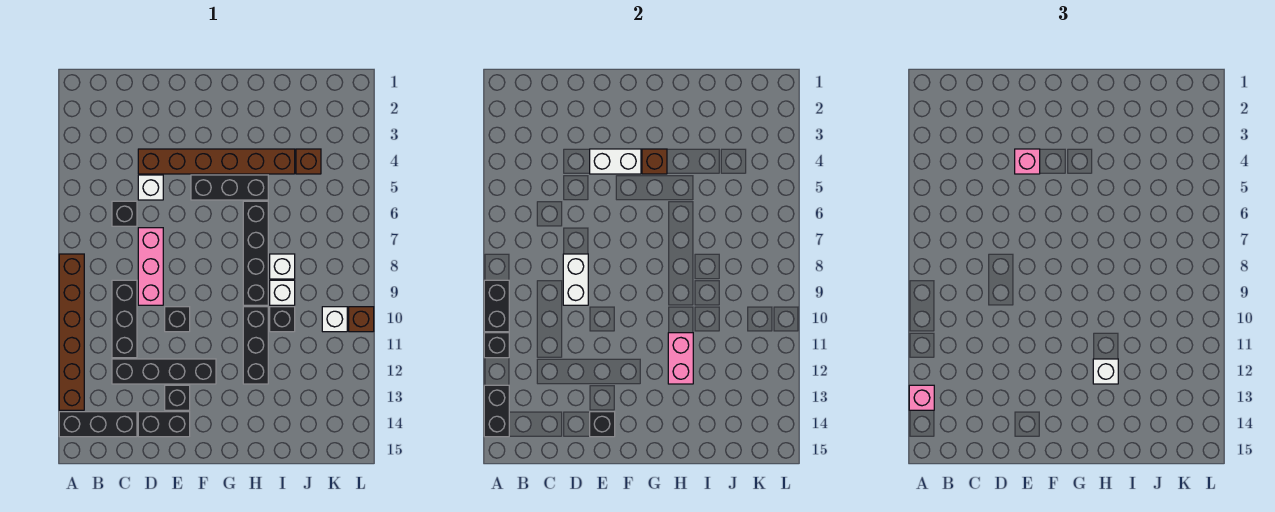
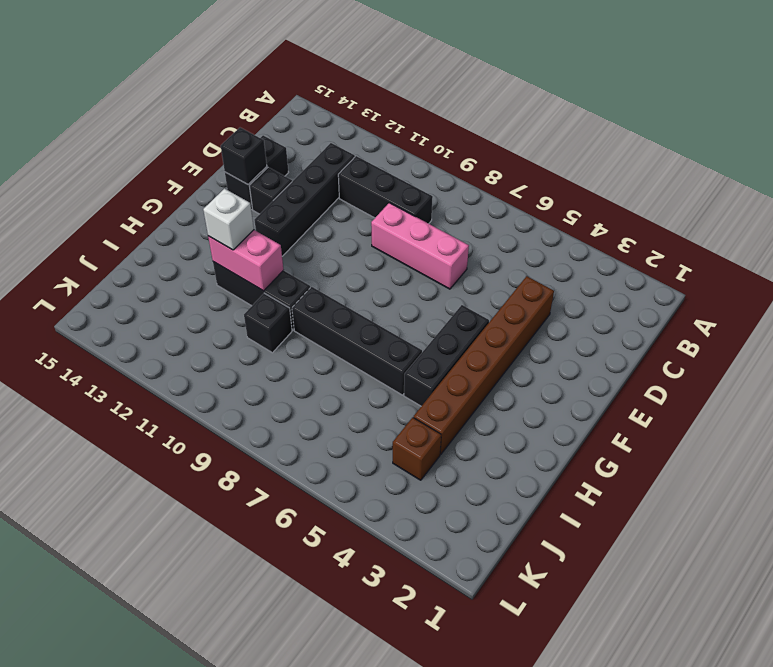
none -> brown brick A8:A13 level 1
none -> black brick A14:C14 level 1
none -> black brick C6 level 1
none -> white brick D5 level 1

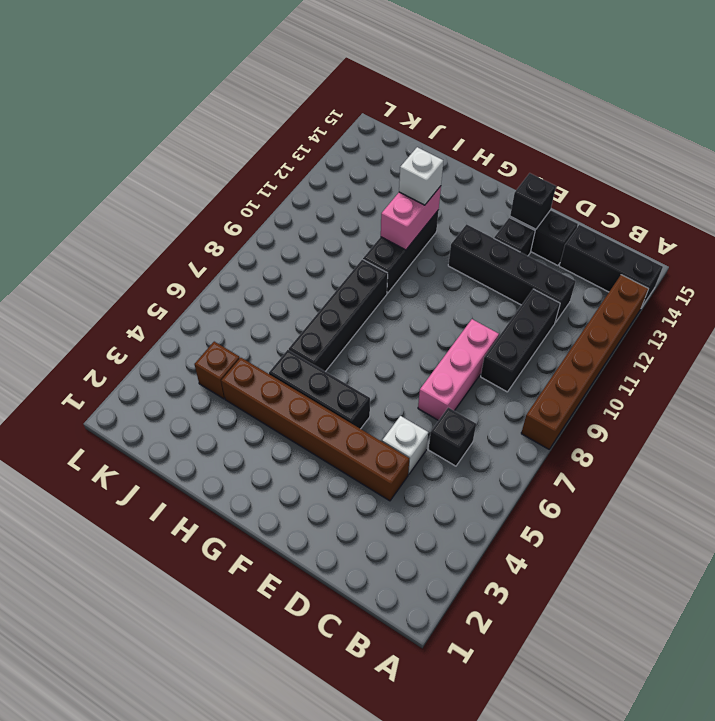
none -> black brick E10 level 1
none -> white brick I8 level 1
none -> white brick I9 level 1
none -> black brick I10 level 1

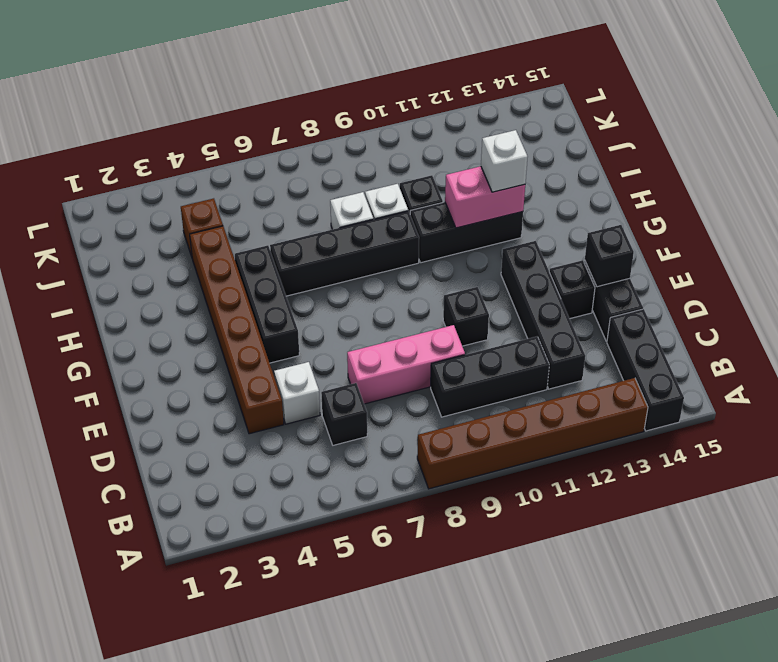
none -> white brick K10 level 1
none -> brown brick L10 level 1
none -> black brick A9:A10 level 2
none -> black brick A11 level 2

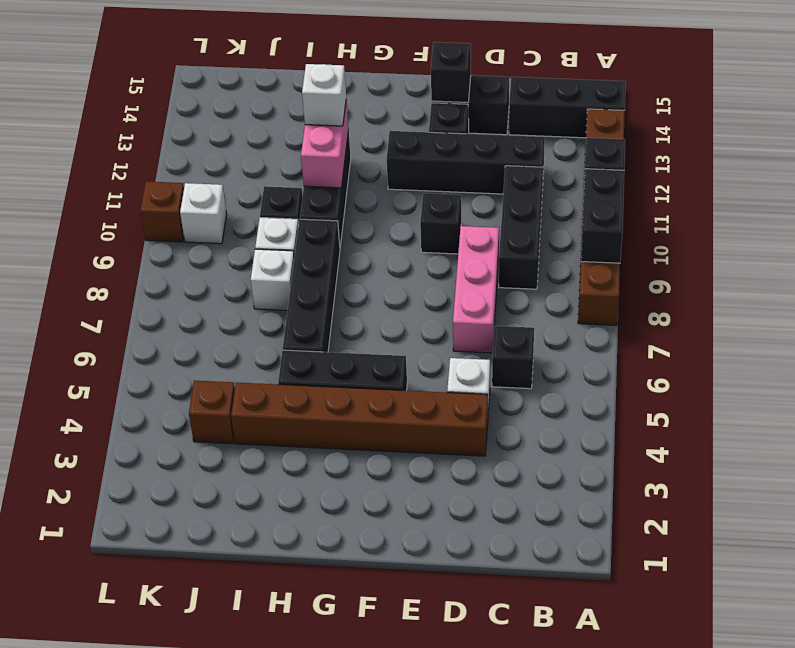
none -> black brick A13:A14 level 2
none -> white brick D8:D9 level 2
none -> white brick E4:F4 level 2
none -> brown brick G4 level 2

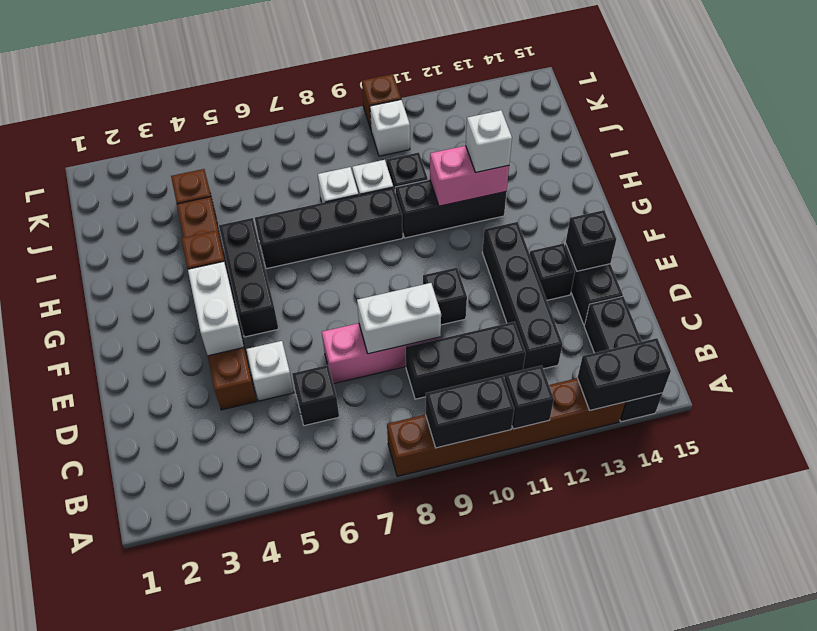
none -> pink brick A13 level 3
none -> pink brick E4 level 3

